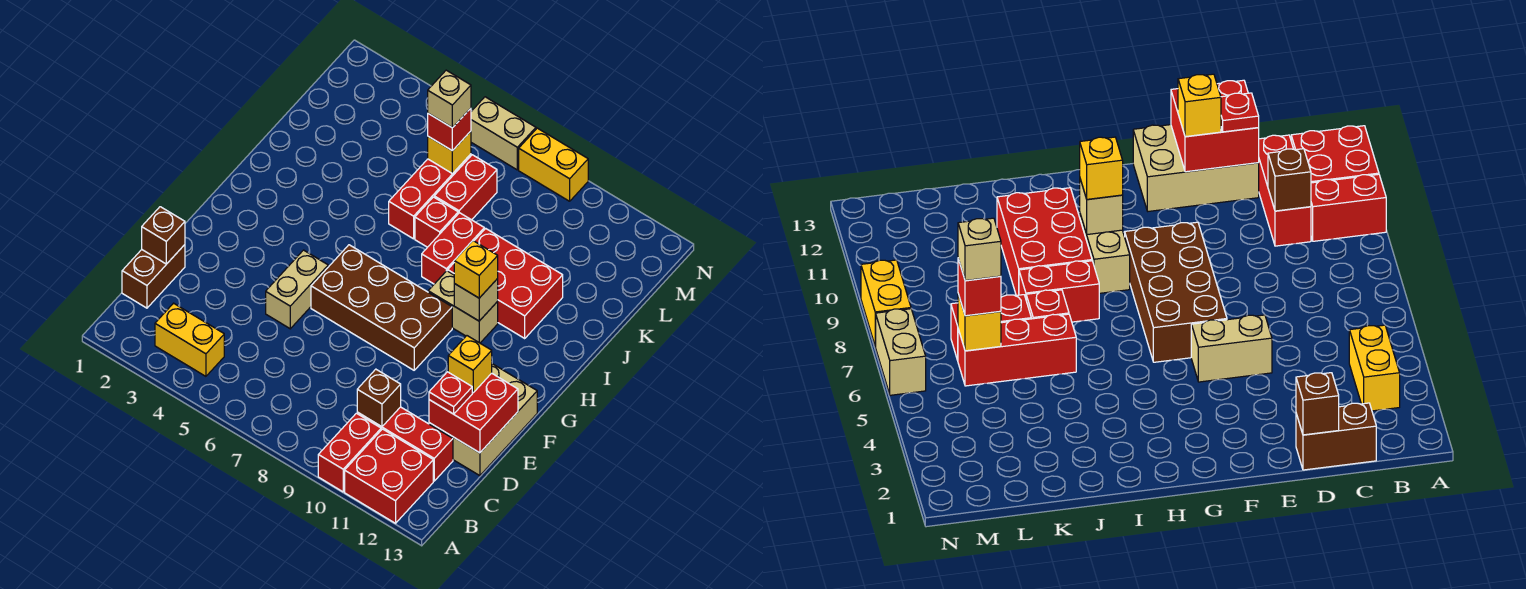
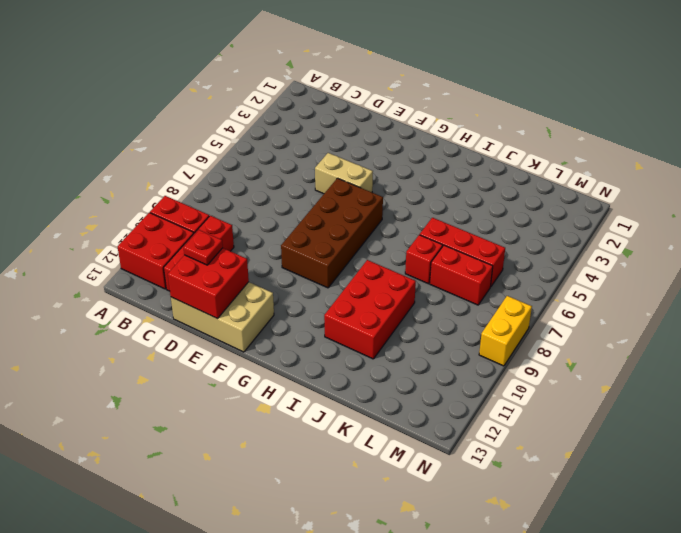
none -> yellow brick B3:B4 level 1
none -> brown brick C1:D1 level 1
none -> tan brick H9:H10 level 1

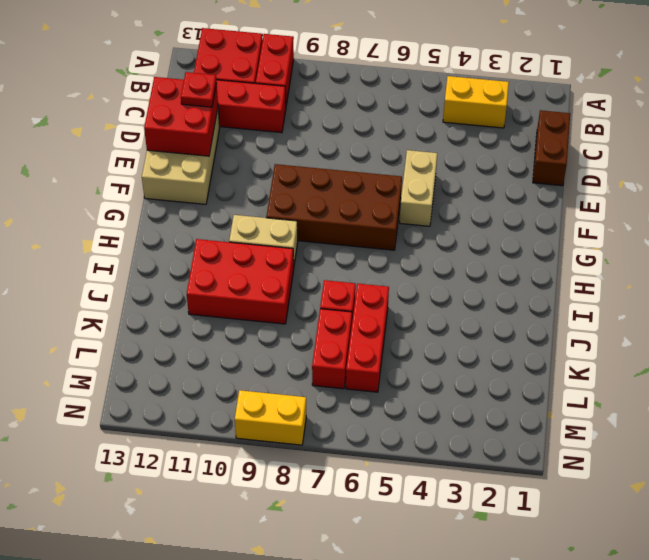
none -> red brick I8:J8 level 1
none -> tan brick N6:N7 level 1
none -> brown brick C10 level 2

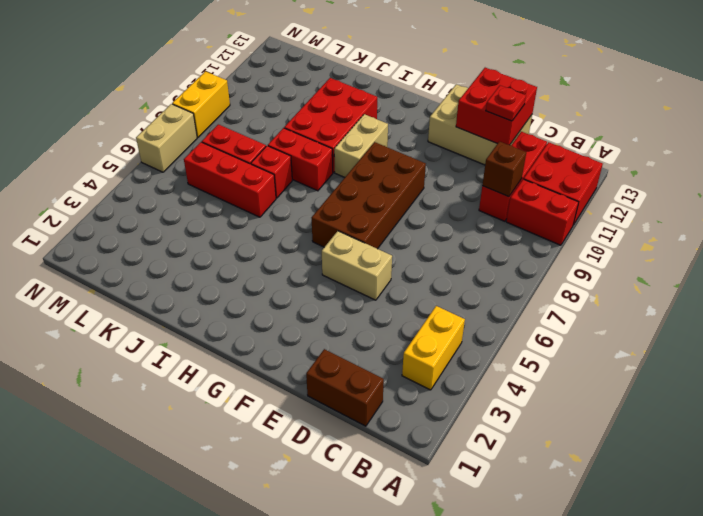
none -> brown brick D1 level 2
none -> tan brick H10 level 2
none -> yellow brick L6 level 2

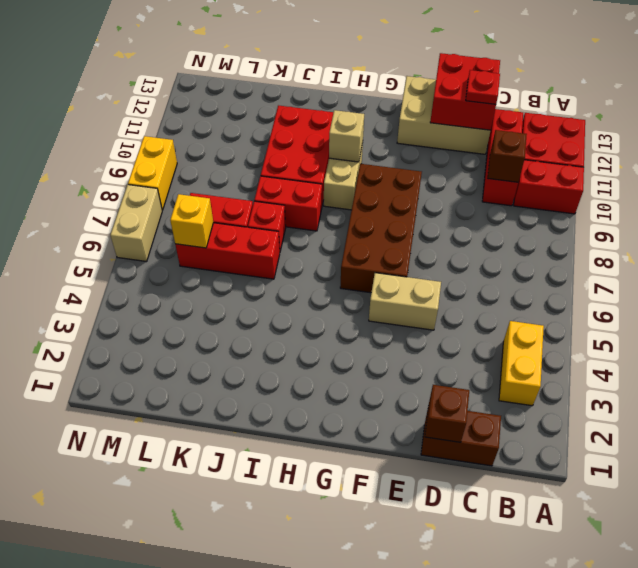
none -> yellow brick E12 level 3
none -> yellow brick H10 level 3
none -> red brick L6 level 3

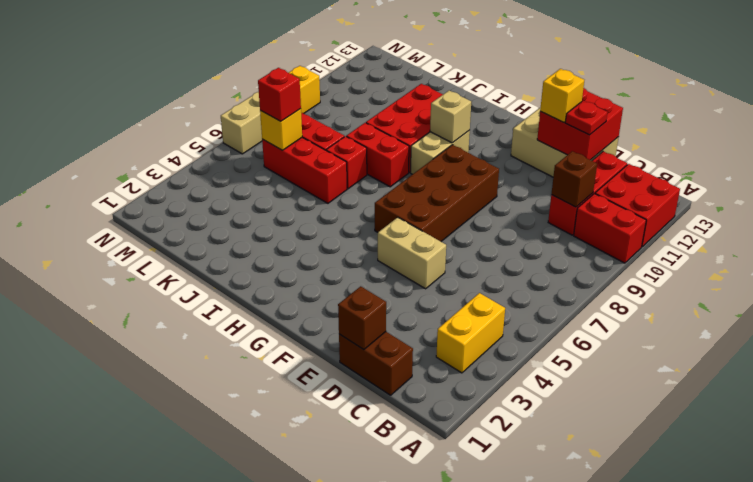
none -> yellow brick H10 level 3
none -> tan brick L6 level 4

